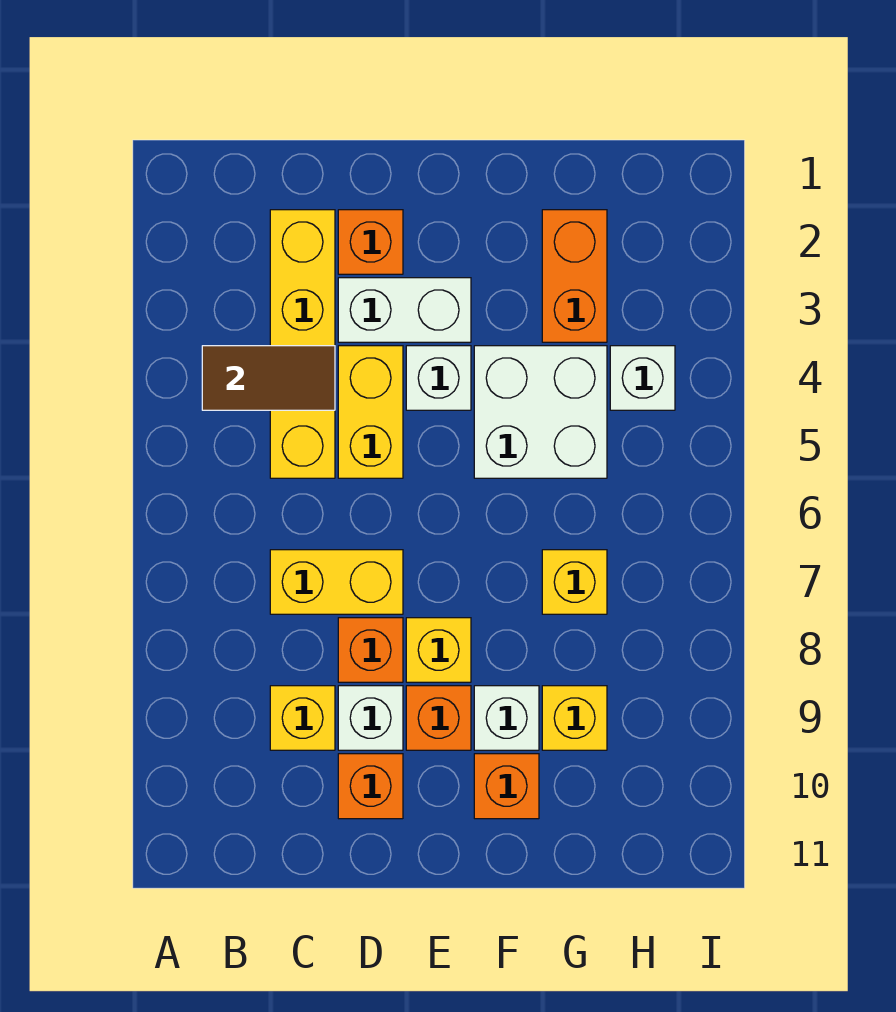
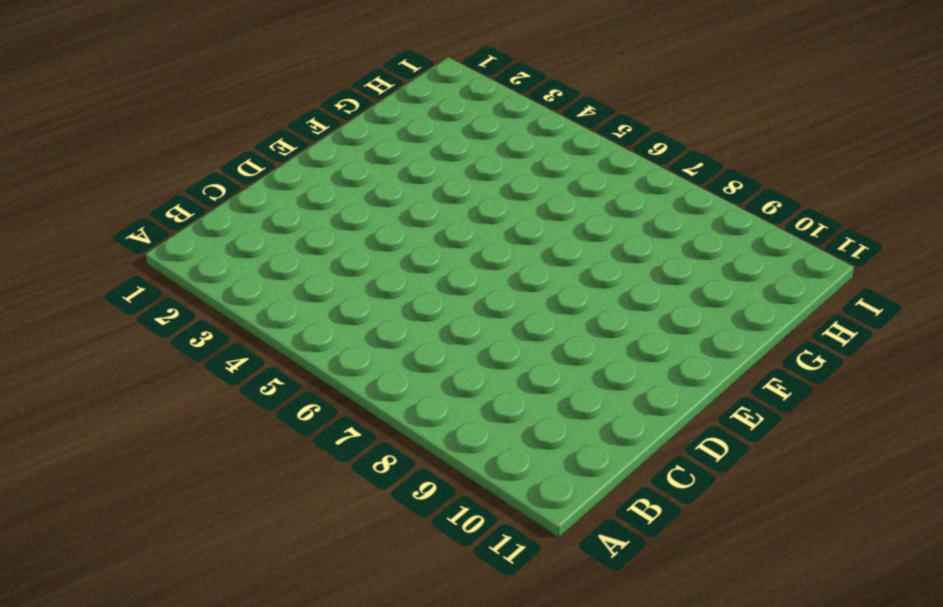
none -> yellow brick C2:C5 level 1
none -> yellow brick C7:D7 level 1
none -> yellow brick C9 level 1

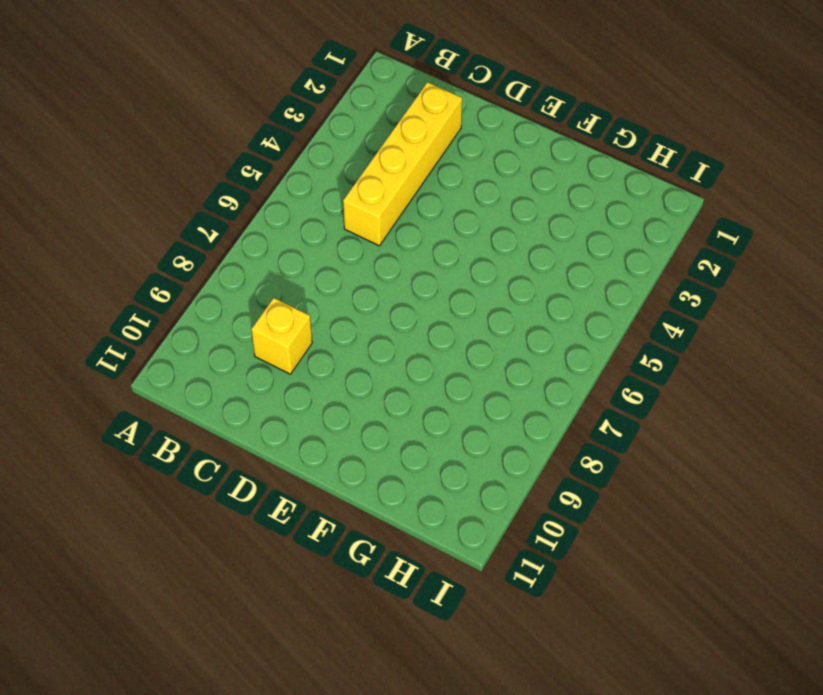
none -> yellow brick C7:D7 level 1
none -> orange brick D2 level 1
none -> white brick D3:E3 level 1

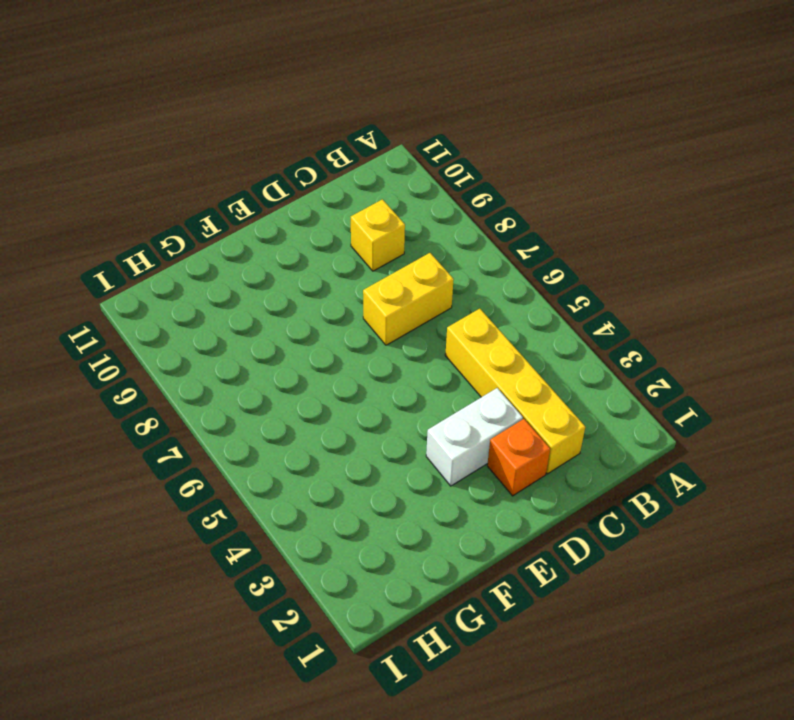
none -> yellow brick D4:D5 level 1
none -> orange brick D8 level 1
none -> white brick D9 level 1

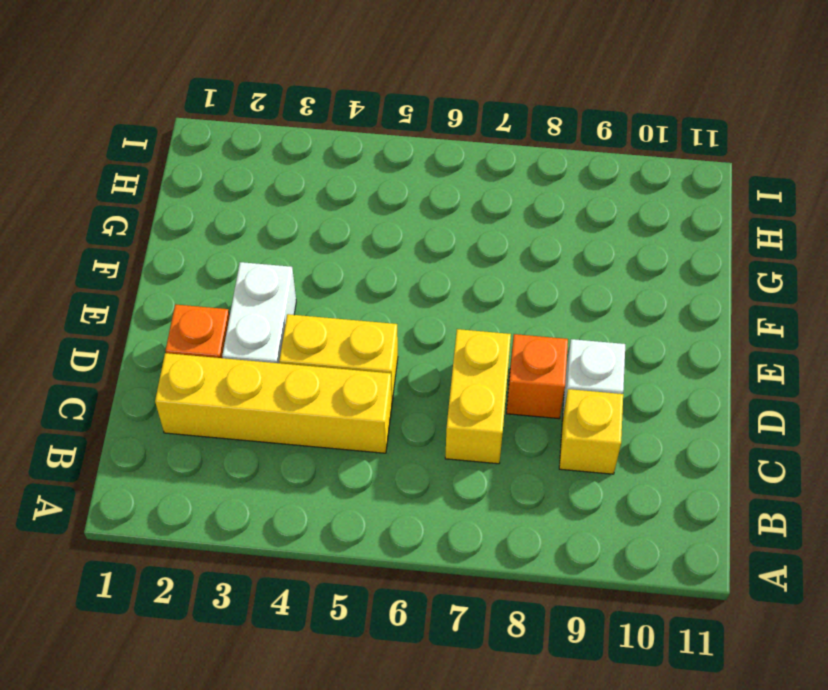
none -> orange brick D10 level 1
none -> white brick E4 level 1
none -> yellow brick E8 level 1

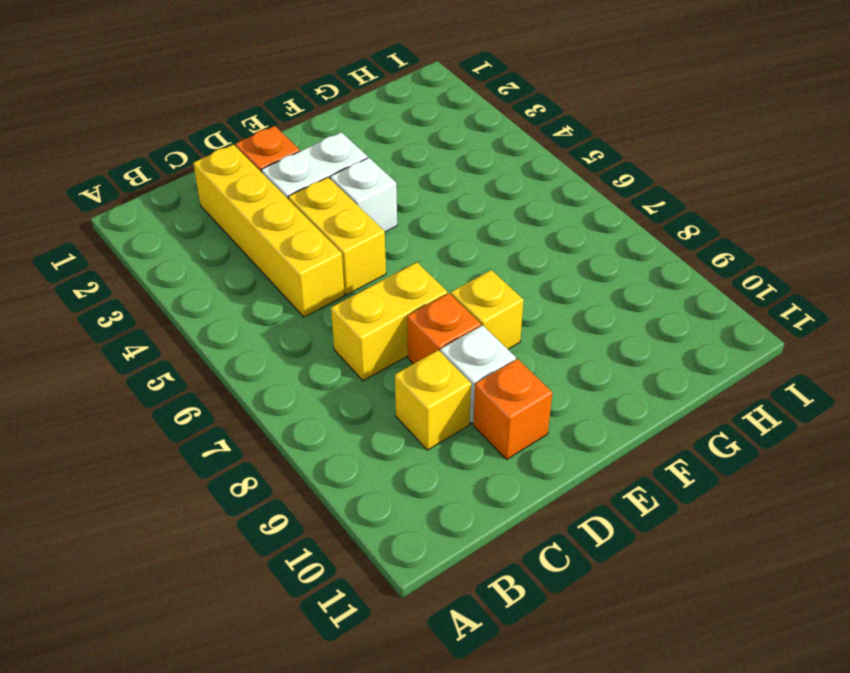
none -> orange brick E9 level 1
none -> white brick F4:G5 level 1
none -> white brick F9 level 1

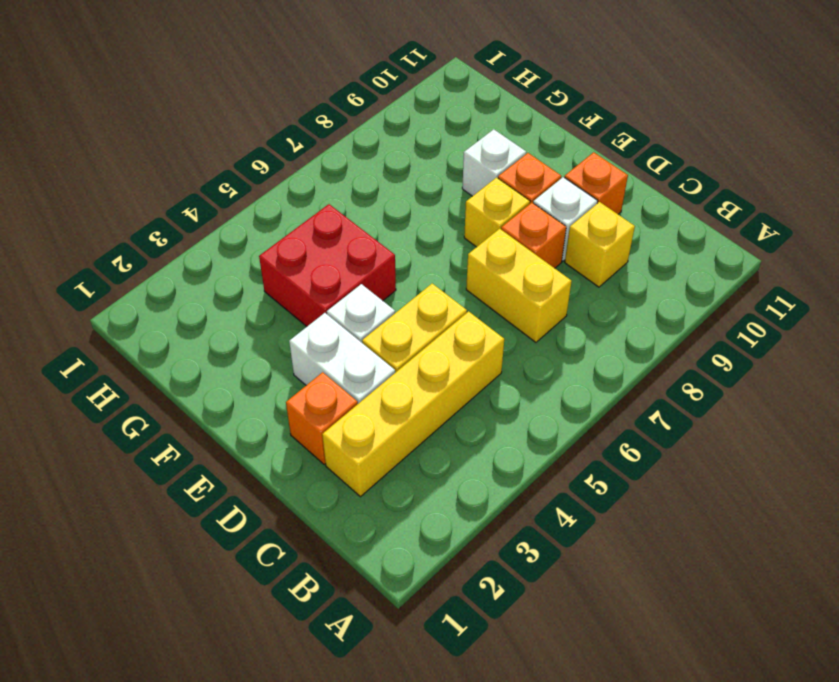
red brick F4:G5 level 1 -> white brick F4:G5 level 1
none -> orange brick F10 level 1
none -> orange brick G2:G3 level 1
none -> yellow brick G7 level 1

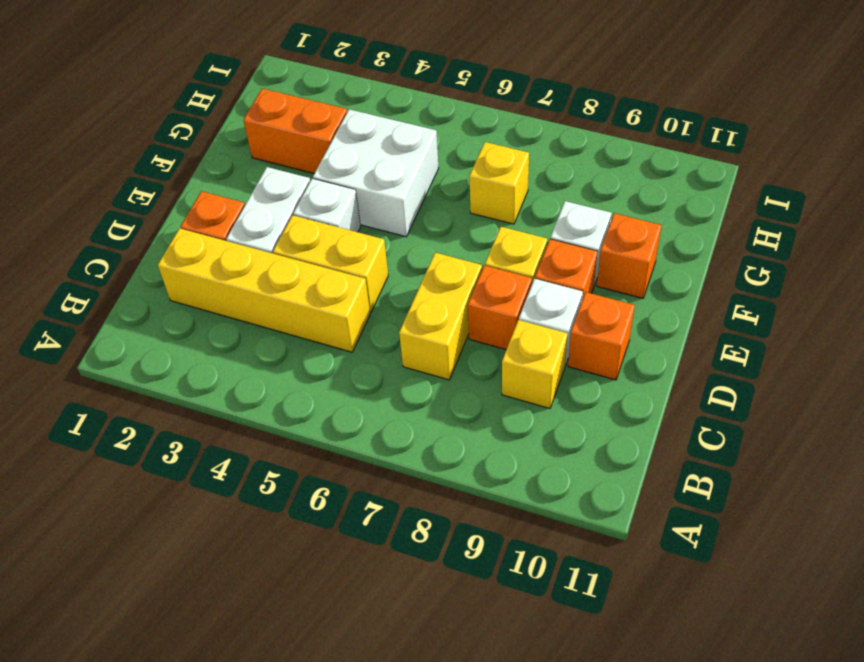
none -> yellow brick G9 level 1
none -> white brick H4 level 1
none -> brown tile B4:C4 level 2

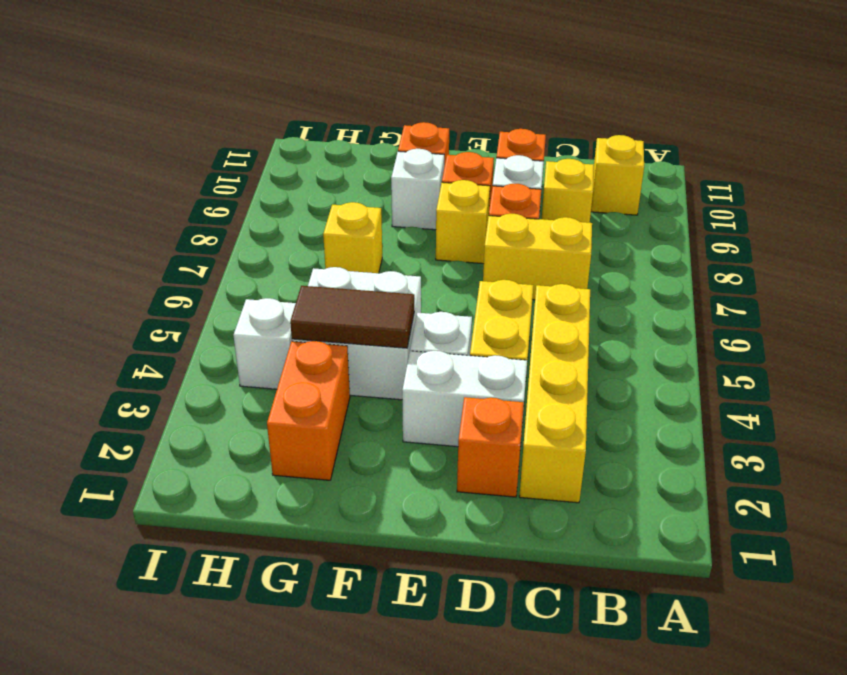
yellow brick B10 level 1 -> yellow brick G9 level 1
brown tile F4:G4 level 2 -> brown tile B4:C4 level 2

